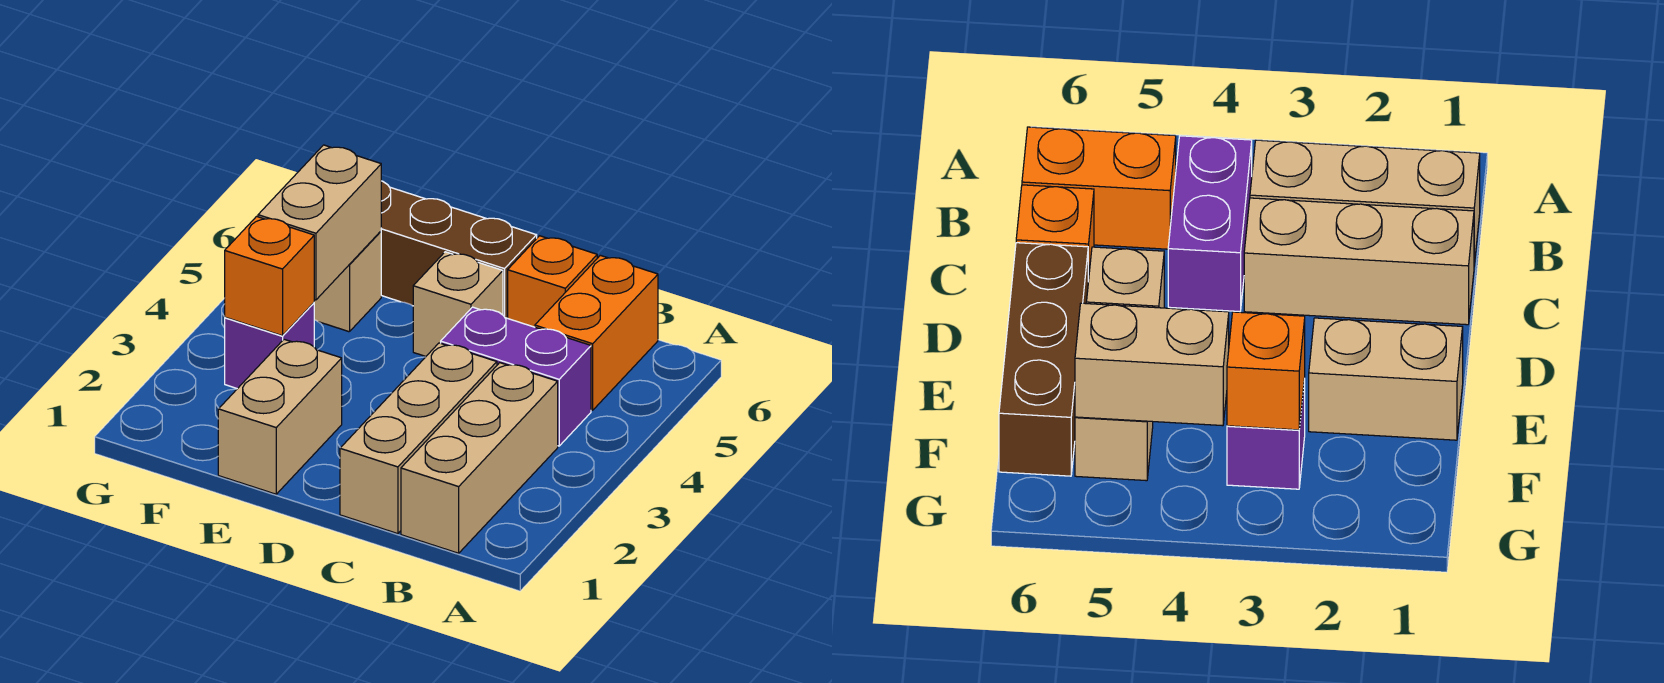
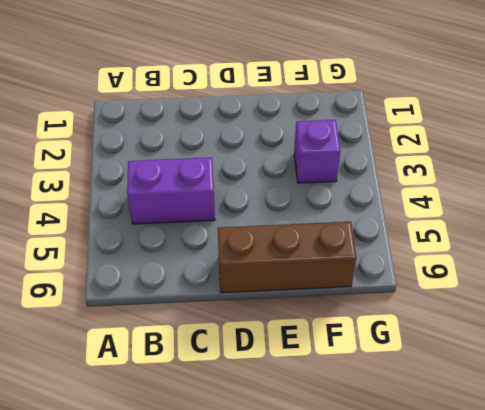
none -> tan brick B1:B3 level 1
none -> orange brick B5:B6 level 1
none -> tan brick C1:C3 level 1

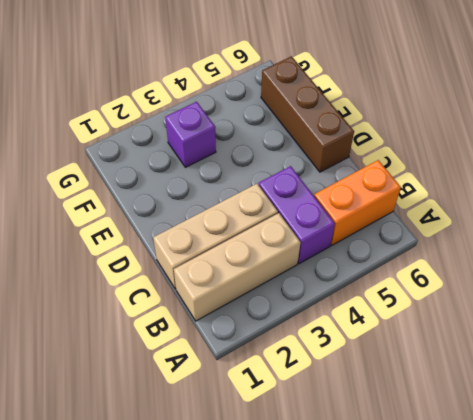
none -> orange brick C6 level 1
none -> tan brick D5 level 1
none -> tan brick E1:E2 level 1

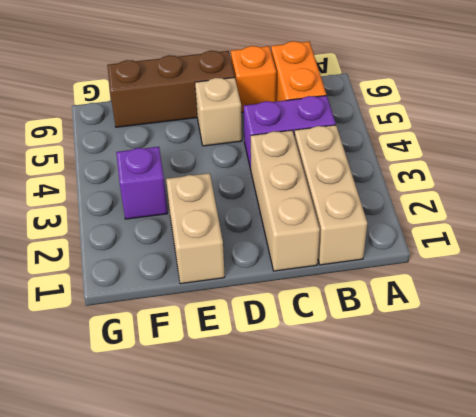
none -> tan brick F5 level 1
none -> orange brick F3 level 2
none -> tan brick F4:F5 level 2

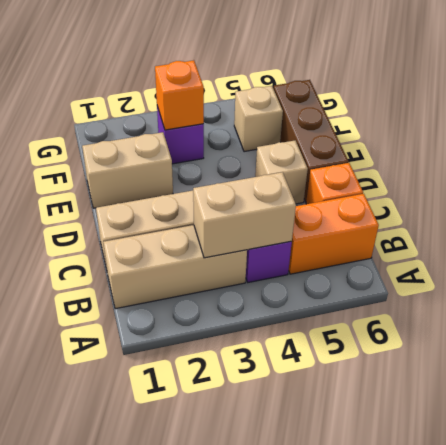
tan brick B3:B4 level 2 -> tan brick F4:F5 level 2

